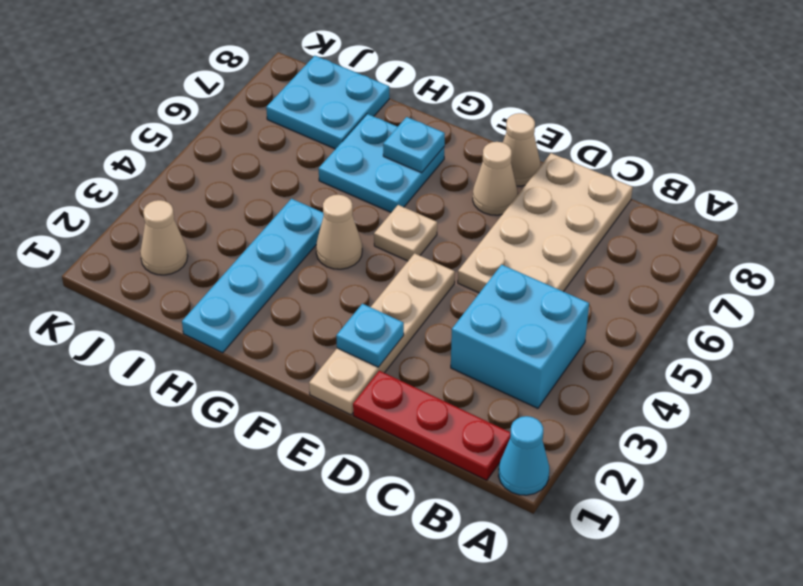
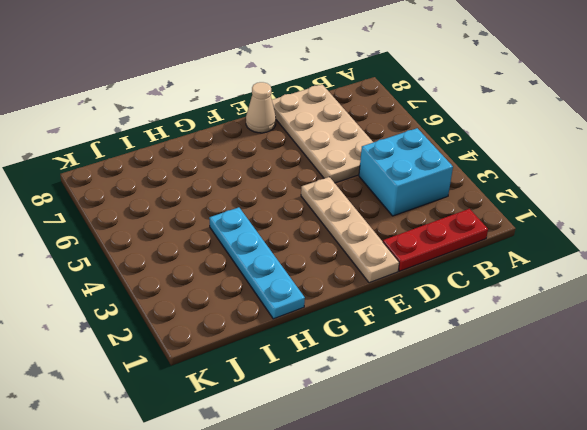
none -> cyan cone A1 level 1
none -> tan cone E7 level 1
none -> tan plate F5 level 1

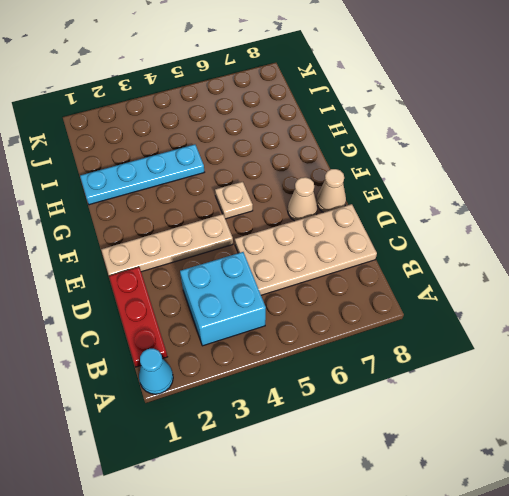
none -> tan cone G4 level 1
none -> cyan plate G6:H7 level 1
none -> cyan plate I7:J8 level 1

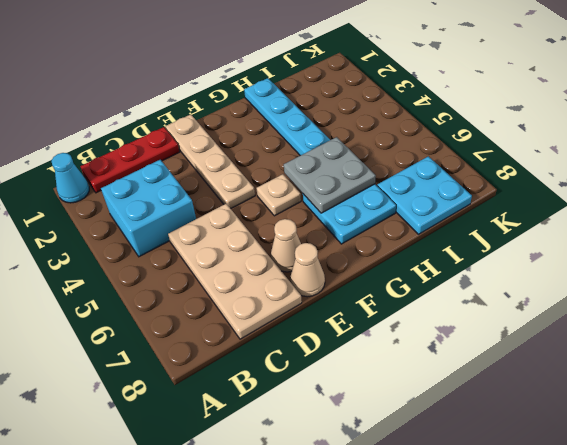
grey plate G5:H6 level 2 -> none
none -> tan cone G4 level 1
none -> tan cone J2 level 1
none -> cyan plate E2 level 2

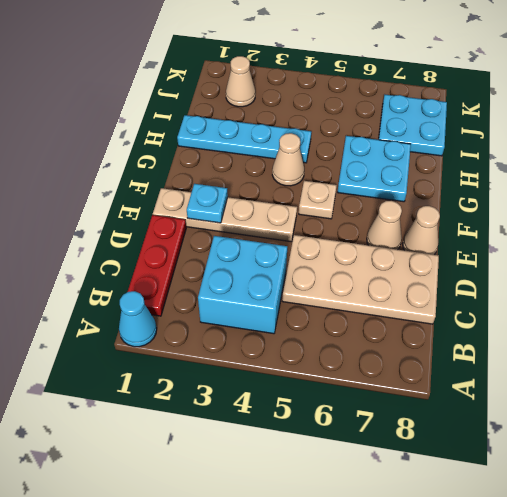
none -> cyan plate G7 level 2

